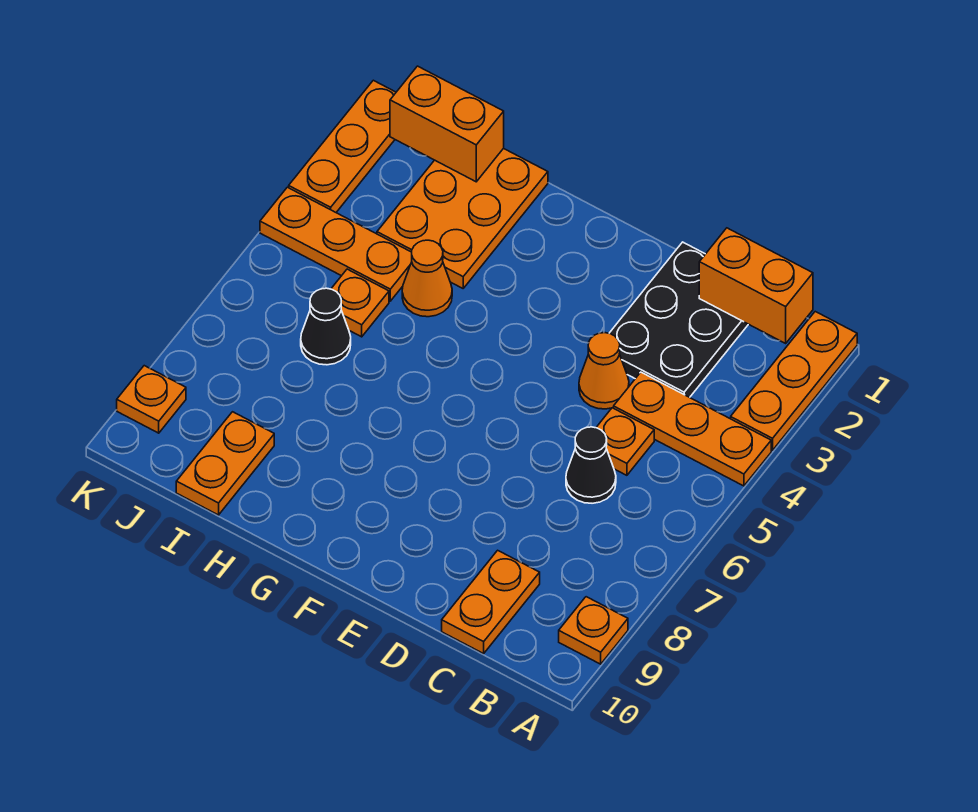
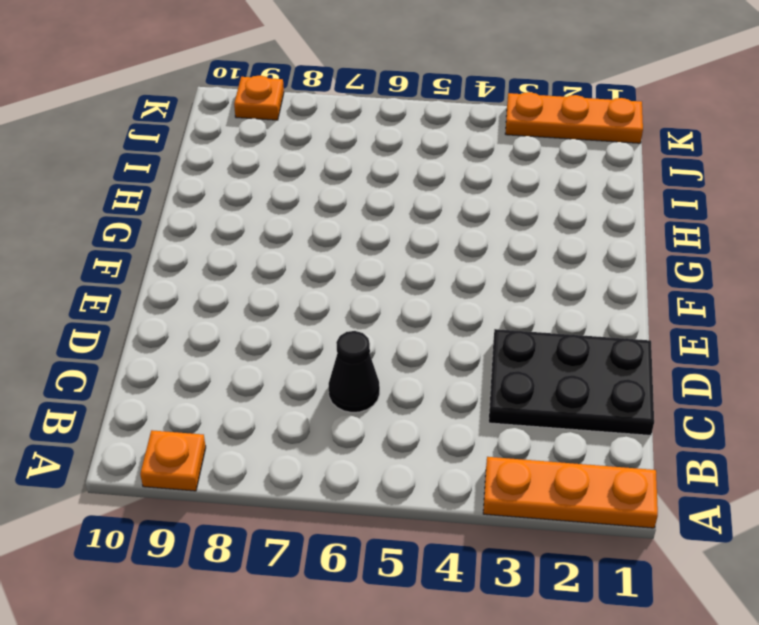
none -> orange plate A4:C4 level 1
none -> orange plate C5 level 1
none -> orange plate C9:C10 level 1

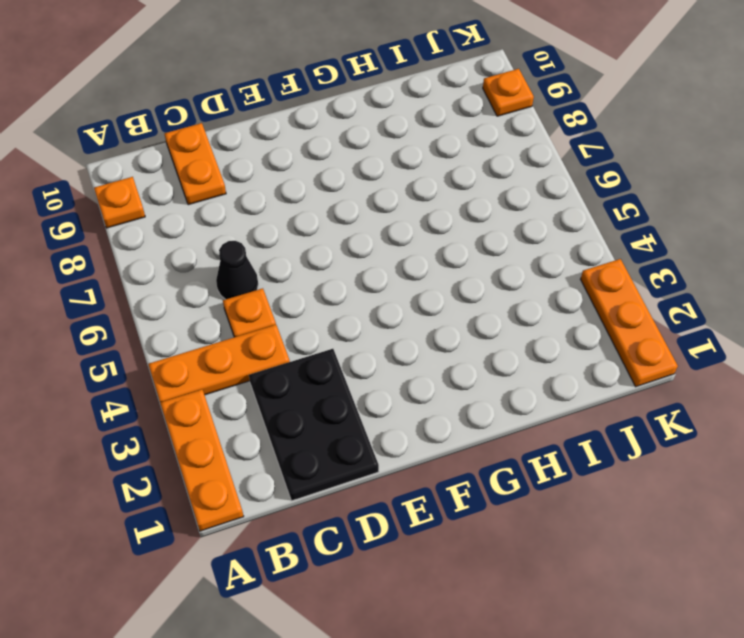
none -> orange cone D4 level 1
none -> orange plate H1:I3 level 1
none -> orange cone H4 level 1

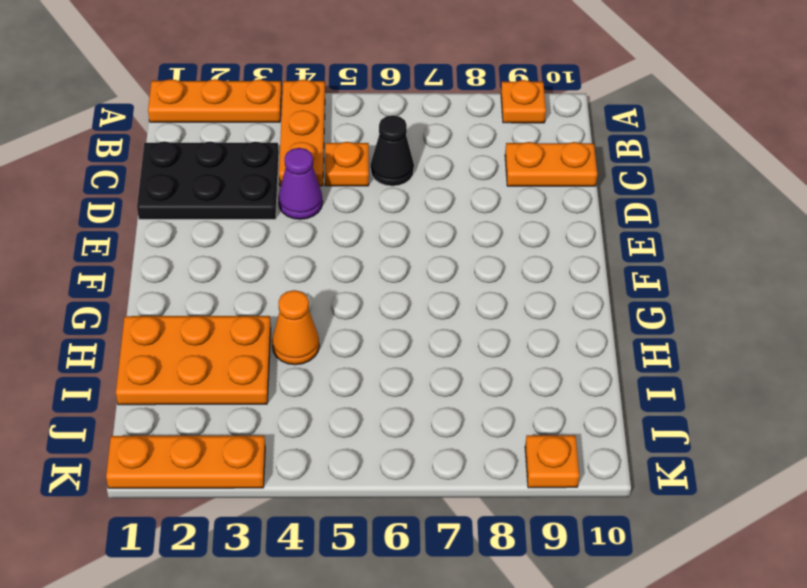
purple cone D4 level 1 -> orange cone D4 level 1
none -> orange plate I4:K4 level 1
none -> orange plate I5 level 1
none -> black cone I6 level 1

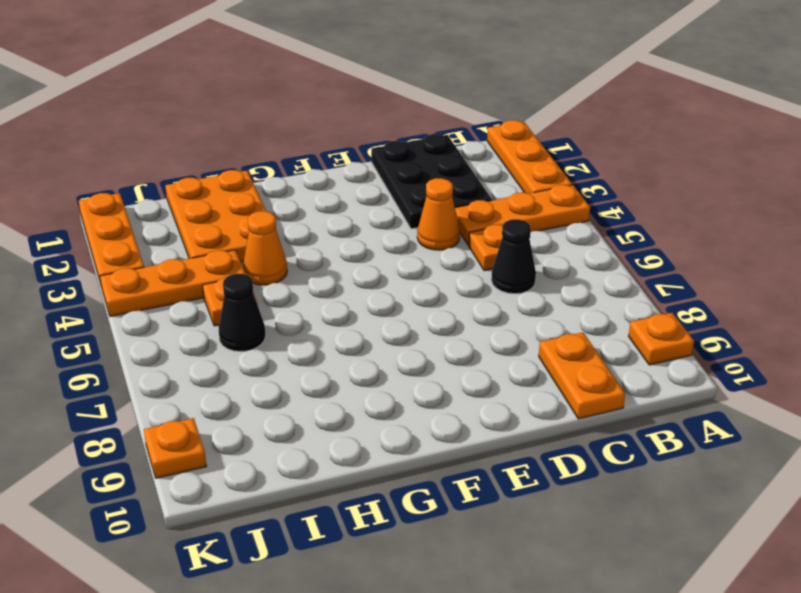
none -> orange plate I9:I10 level 1
none -> orange brick B1:C1 level 2
none -> orange brick I1:J1 level 2

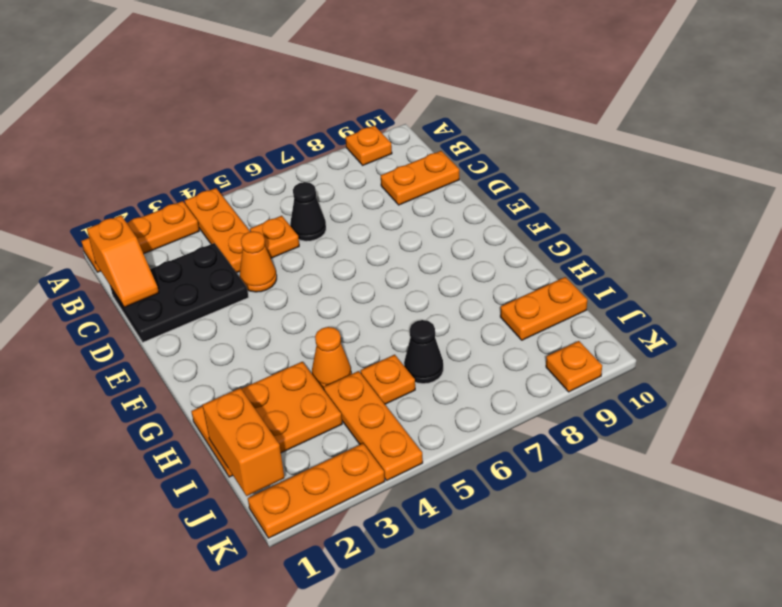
orange slope B1:C1 level 2 top B -> orange brick B1:C1 level 2

